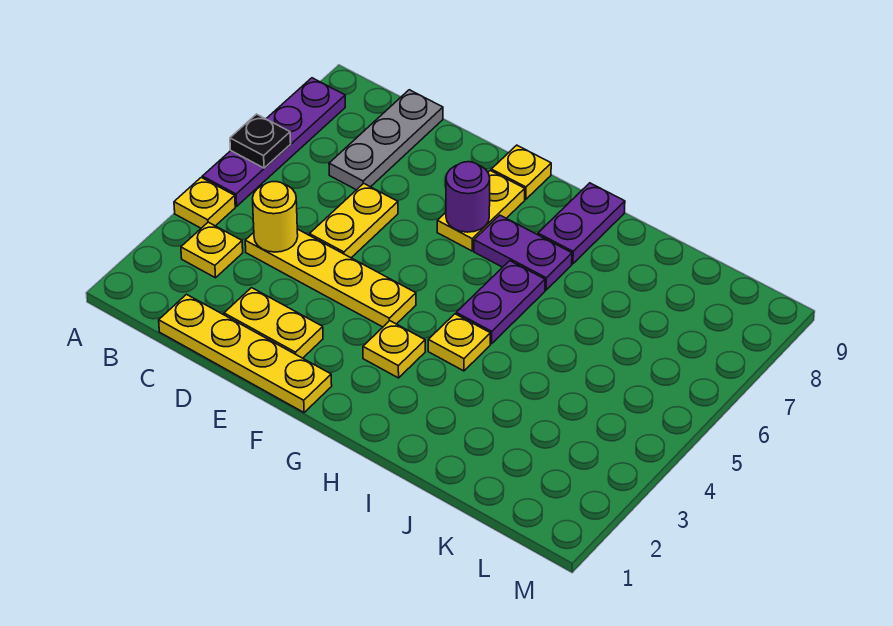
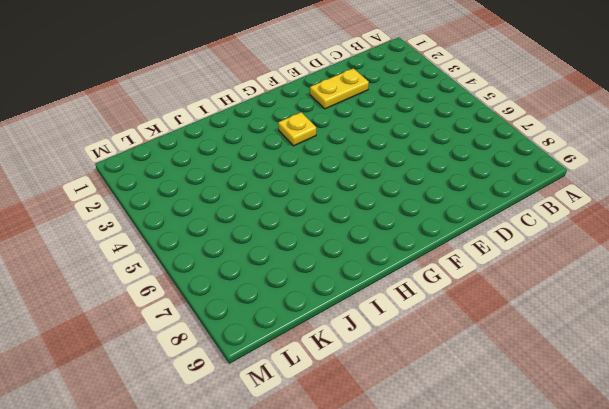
none -> yellow plate A4 level 1
none -> purple plate A5:A8 level 1
none -> yellow plate B3 level 1

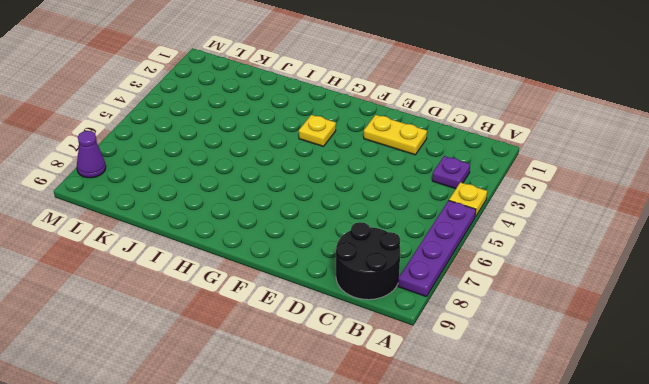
purple plate B3 level 1 -> yellow plate B3 level 1
black round brick B8:C9 level 1 -> grey plate C7:C9 level 1
purple cone M8 level 1 -> none
none -> yellow plate C1:F1 level 1
none -> yellow plate C4:F4 level 1
none -> yellow plate D5:D6 level 1

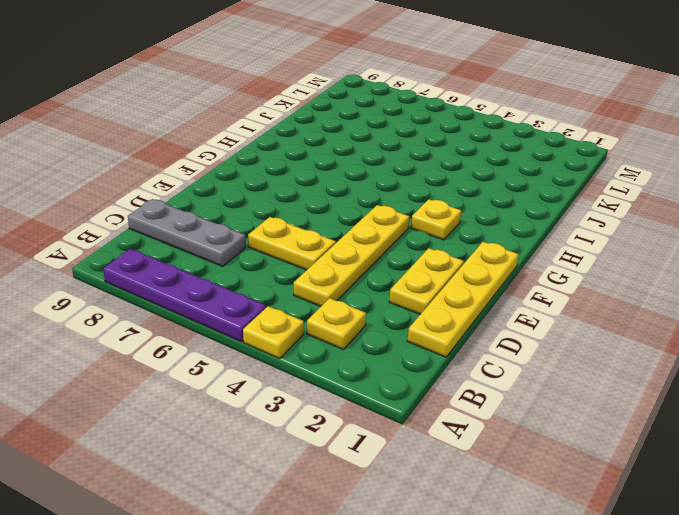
none -> yellow plate F7:F8 level 1
none -> yellow plate F9 level 1
none -> purple plate G7:H7 level 1

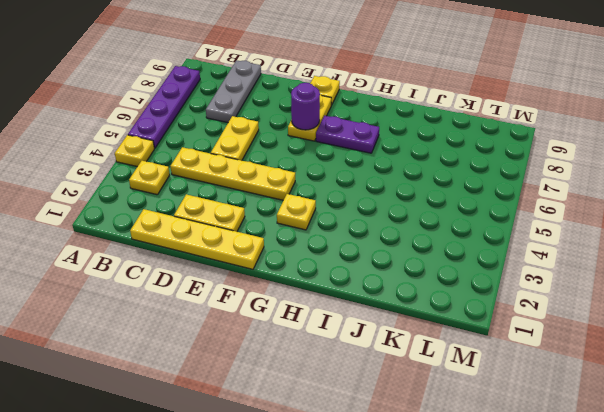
none -> yellow plate H4 level 1
none -> purple plate H5:H6 level 1
none -> purple plate H8:H9 level 1

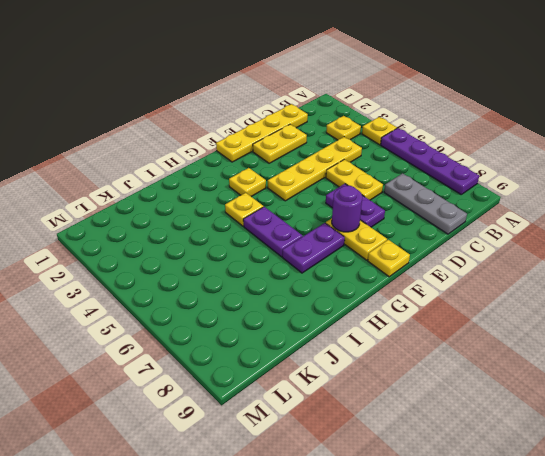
purple plate E6:E7 level 1 -> purple plate H8:H9 level 1
none -> black plate A6 level 2
none -> yellow round brick C4 level 2

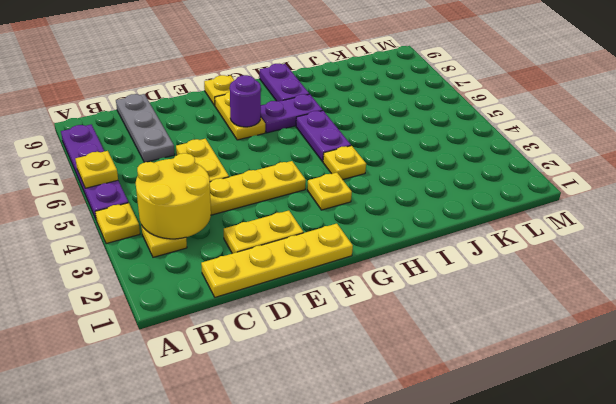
yellow plate A6 level 2 -> black plate A6 level 2
yellow round brick B3:C4 level 2 -> yellow round brick C4 level 2

